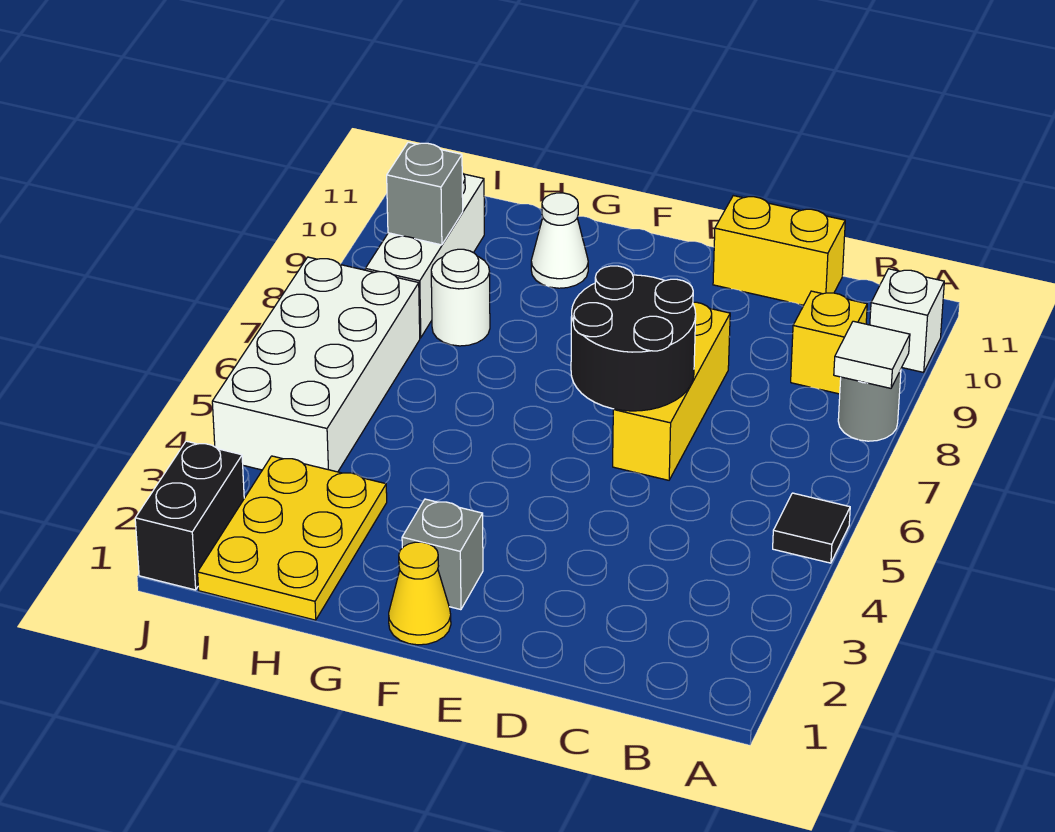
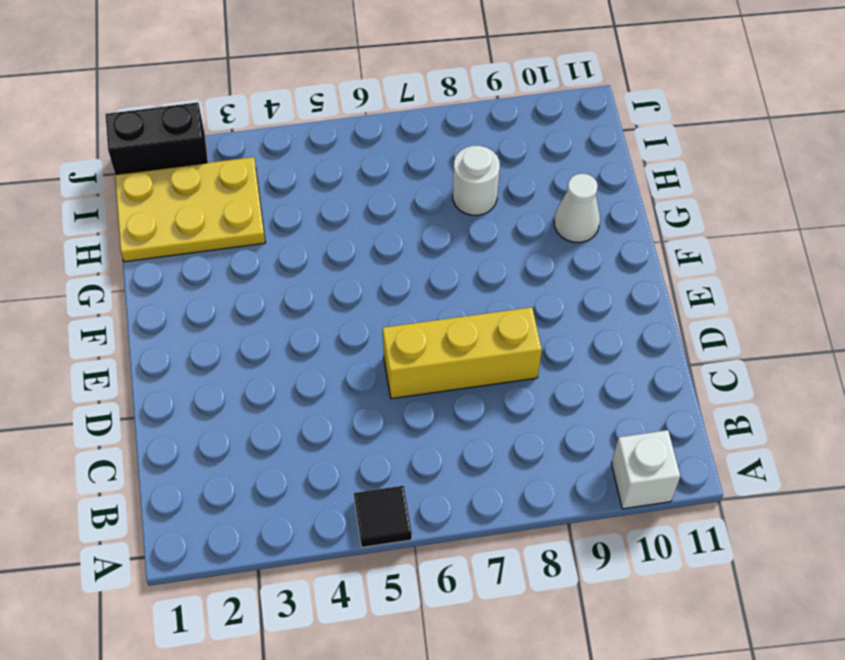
none -> grey round brick A8 level 1
none -> yellow brick B9 level 1
none -> yellow brick C11:D11 level 1

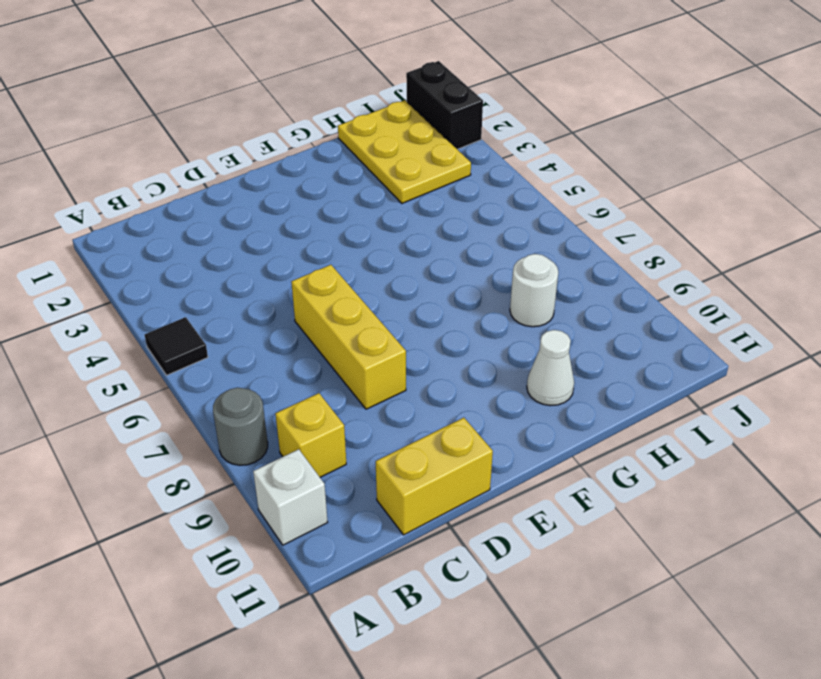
none -> yellow cone F1 level 1
none -> grey brick F2 level 1
none -> white brick I4:J7 level 1

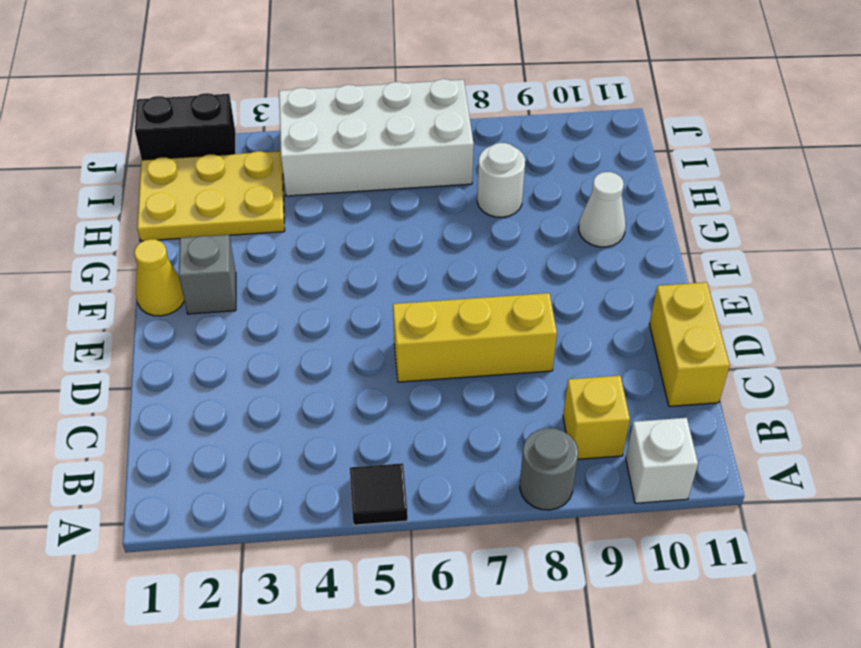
none -> white brick I8:I10 level 1
none -> white tile A8 level 2
none -> black round brick D6:E7 level 2

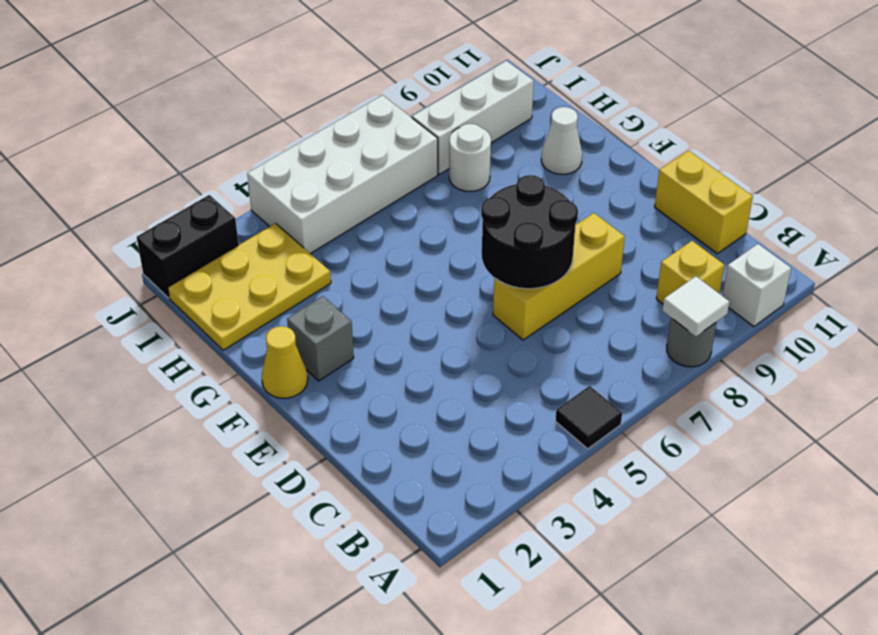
none -> grey brick I9 level 2

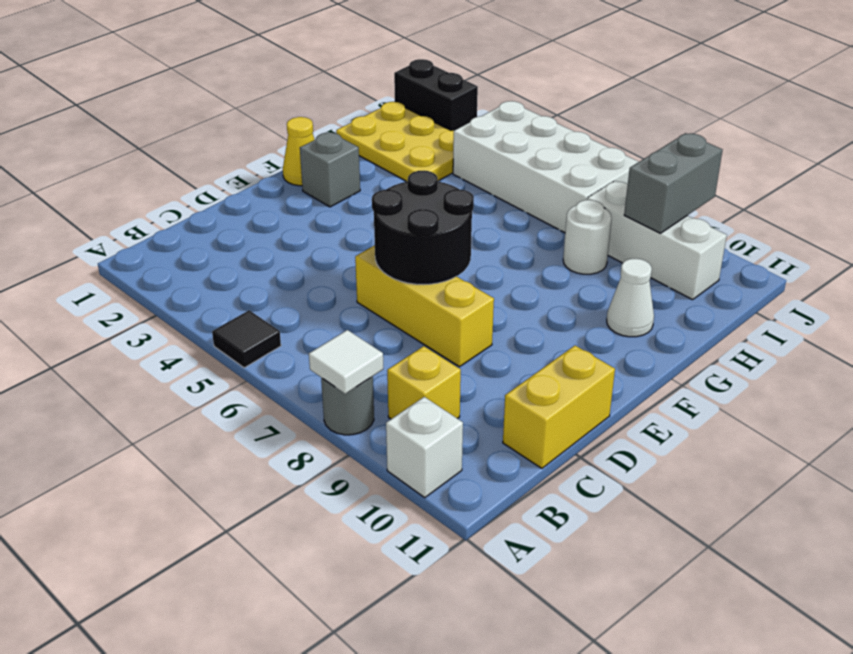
grey brick I9:J9 level 2 -> grey brick I9 level 2

